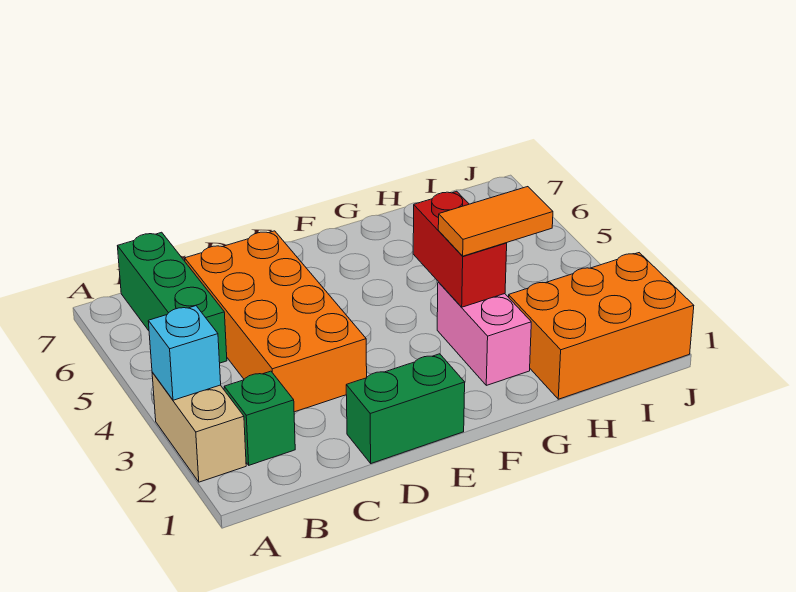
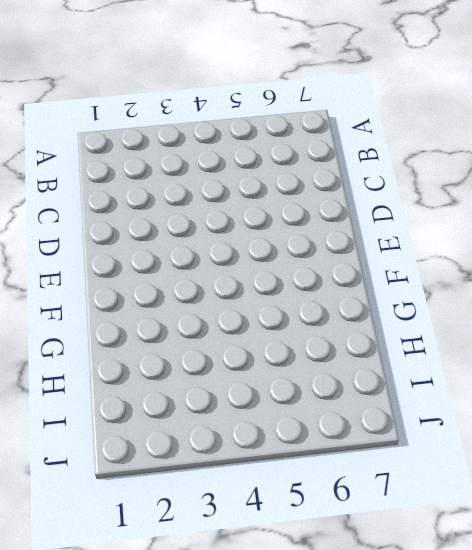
none -> tan brick A2:A3 level 1
none -> green brick B2 level 1

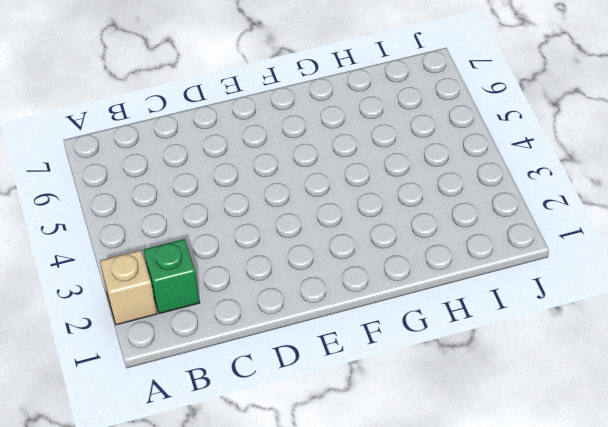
tan brick A2 level 1 -> tan brick A2:A3 level 1
none -> green brick B5:B7 level 1
none -> orange brick C3:D6 level 1

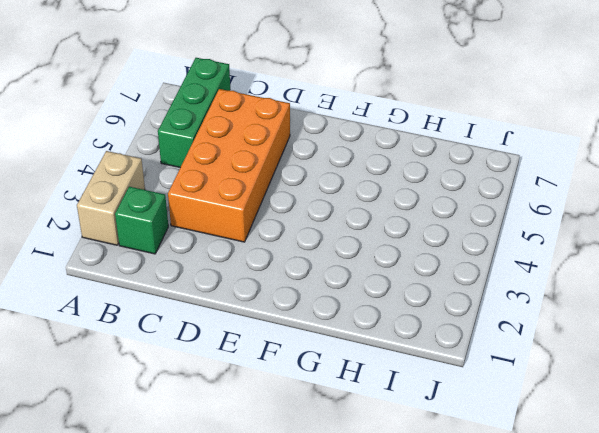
none -> green brick D1:E1 level 1
none -> pink brick G2:G3 level 1

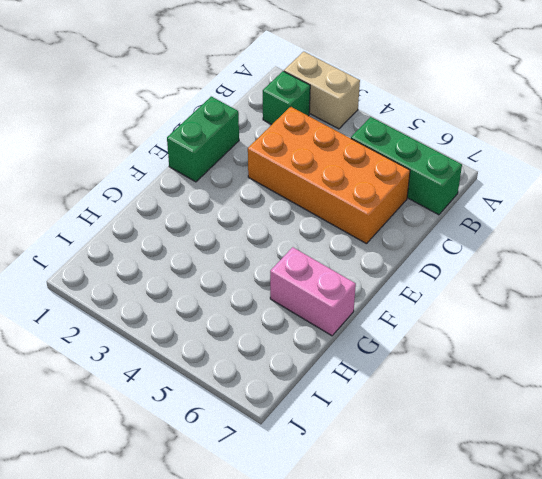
pink brick G6:G7 level 1 -> pink brick G2:G3 level 1
none -> orange brick H1:J2 level 1
none -> cyan brick A3 level 2

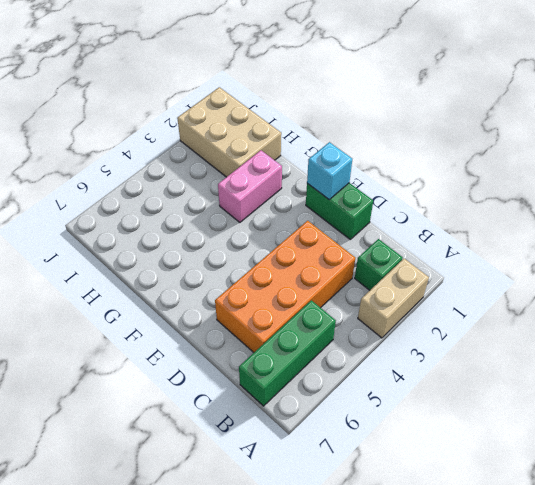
cyan brick E1 level 2 -> cyan brick A3 level 2
tan brick H1:J2 level 1 -> orange brick H1:J2 level 1
none -> red brick G3:G4 level 2
none -> orange tile G3:H3 level 3

